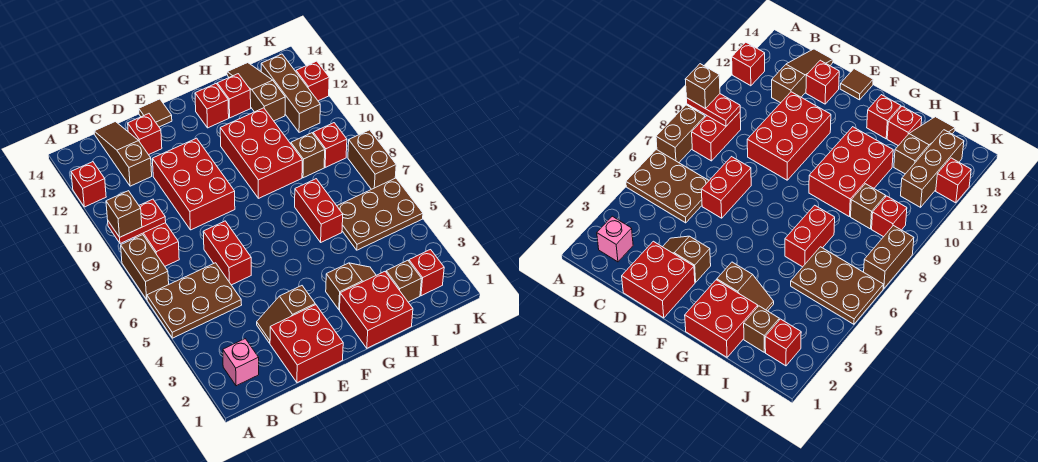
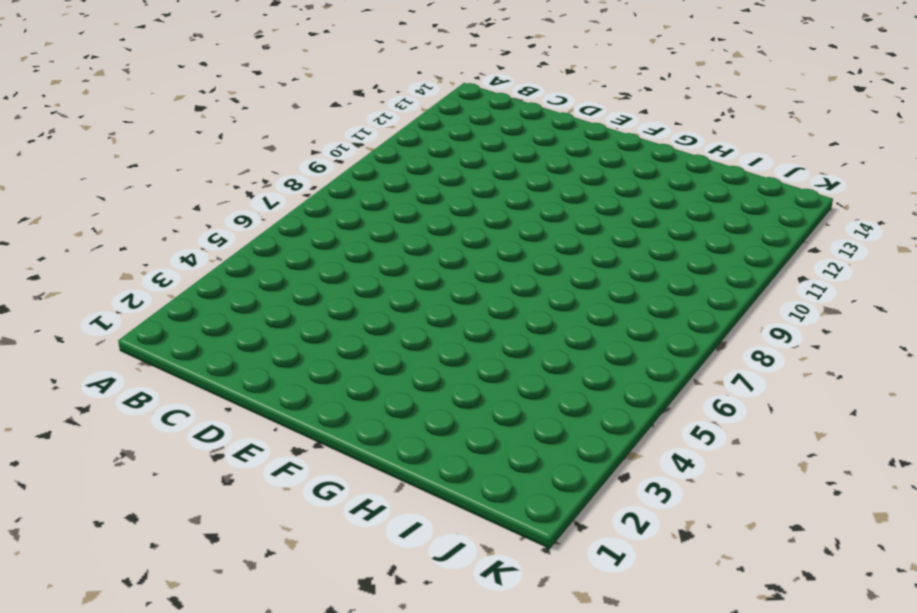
none -> brown plate A5:C6 level 1
none -> brown brick A7:A8 level 1
none -> red brick A12 level 1

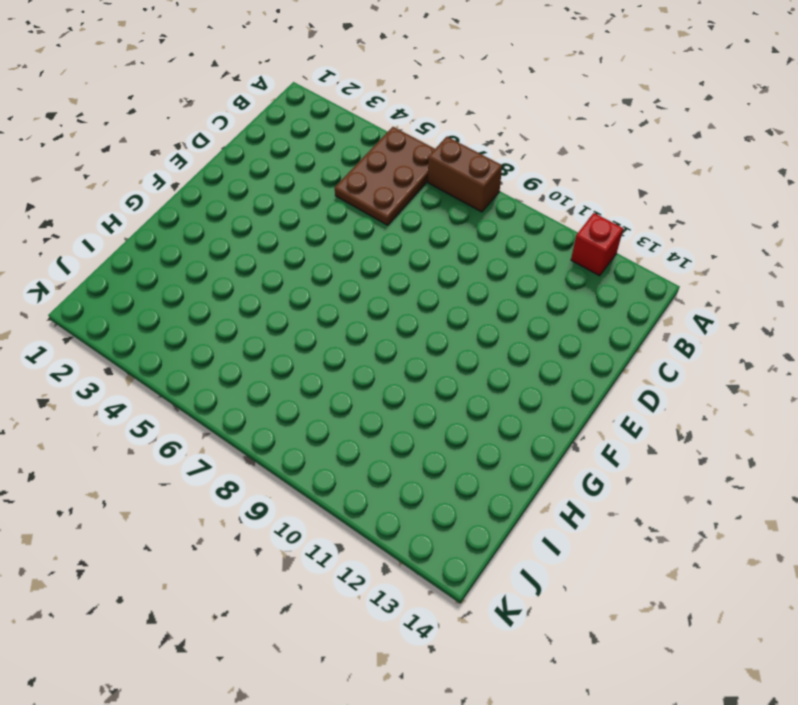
none -> pink brick B2 level 1
none -> red brick B8:B9 level 1
none -> brown slope C12:C14 level 1 top 12

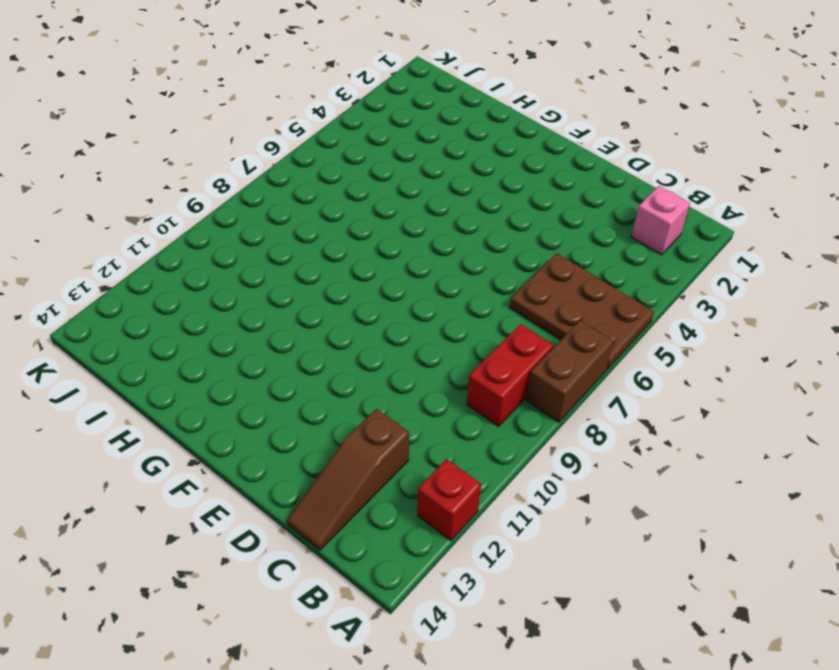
none -> red brick D1:E2 level 1
none -> brown slope D3:E3 level 1 top E
none -> red brick D6:D7 level 1

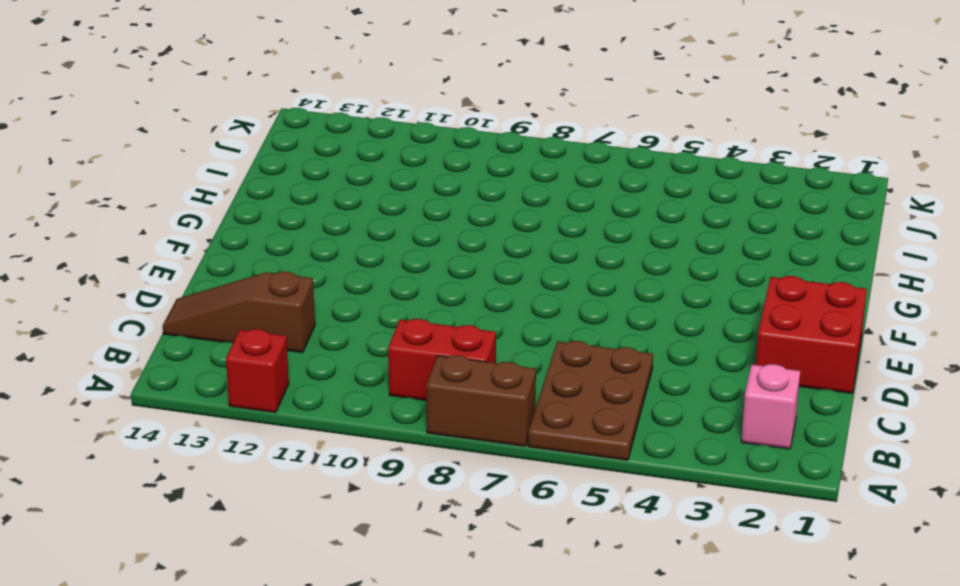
none -> brown slope D3:E3 level 1 top E
none -> red brick D6:D7 level 1
none -> red brick D9:E11 level 1

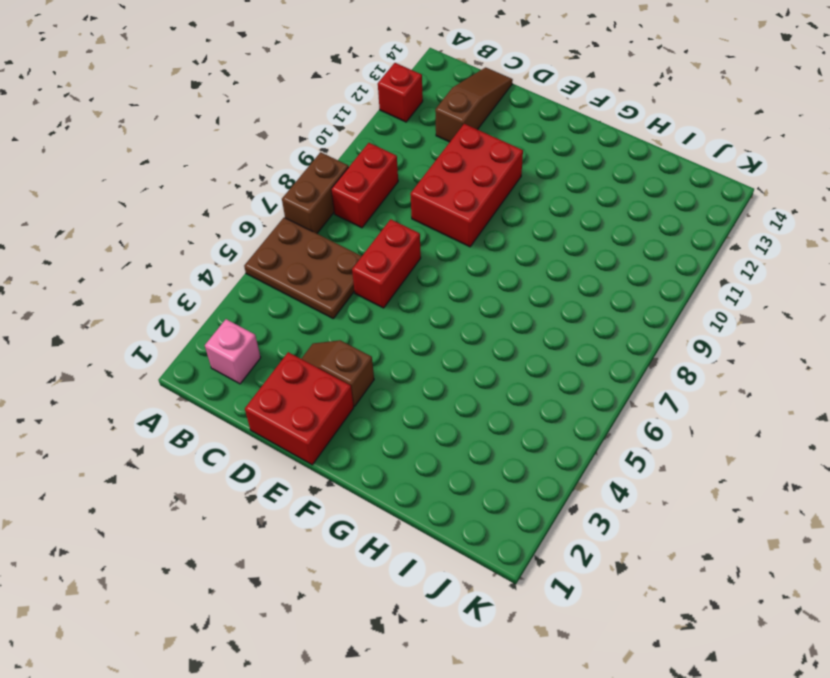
none -> red brick D13 level 1
none -> brown tile E14 level 1
none -> red brick G1:H2 level 1

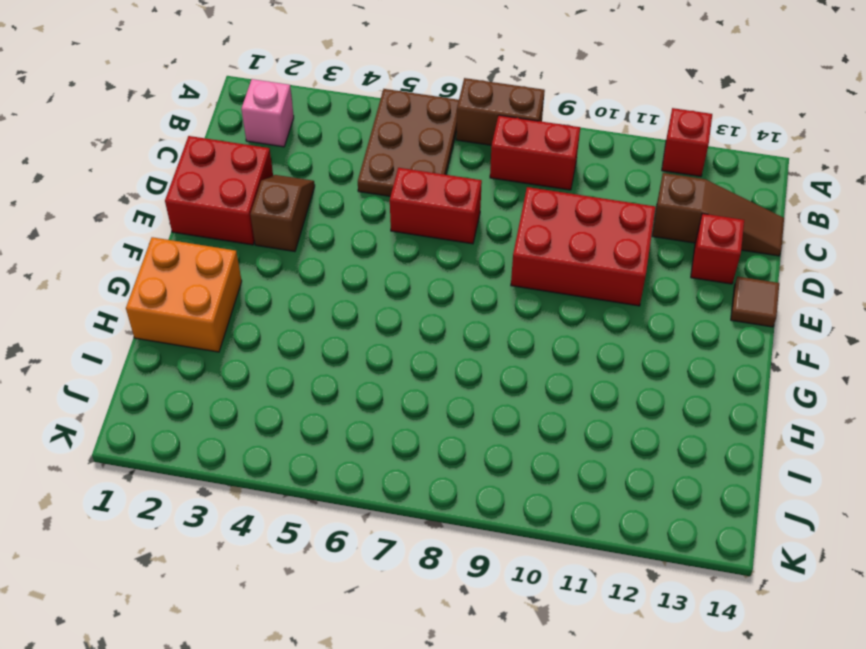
orange brick G1:H2 level 1 -> red brick G1:H2 level 1
none -> brown slope G3:H3 level 1 top G
none -> red brick G9:H11 level 1
none -> red brick G13 level 1

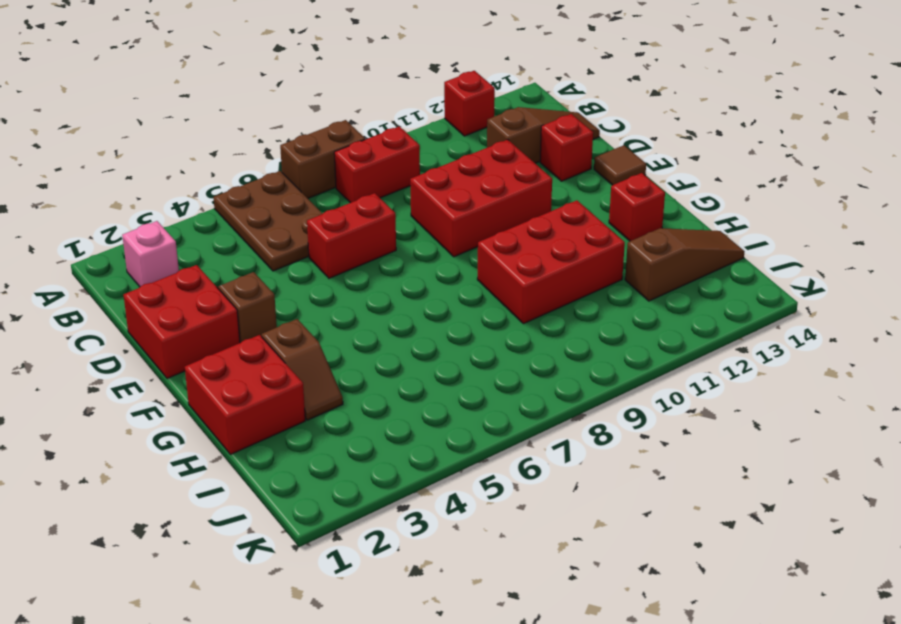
none -> red brick H6:H7 level 1
none -> red brick H13 level 1
none -> brown brick I2 level 1

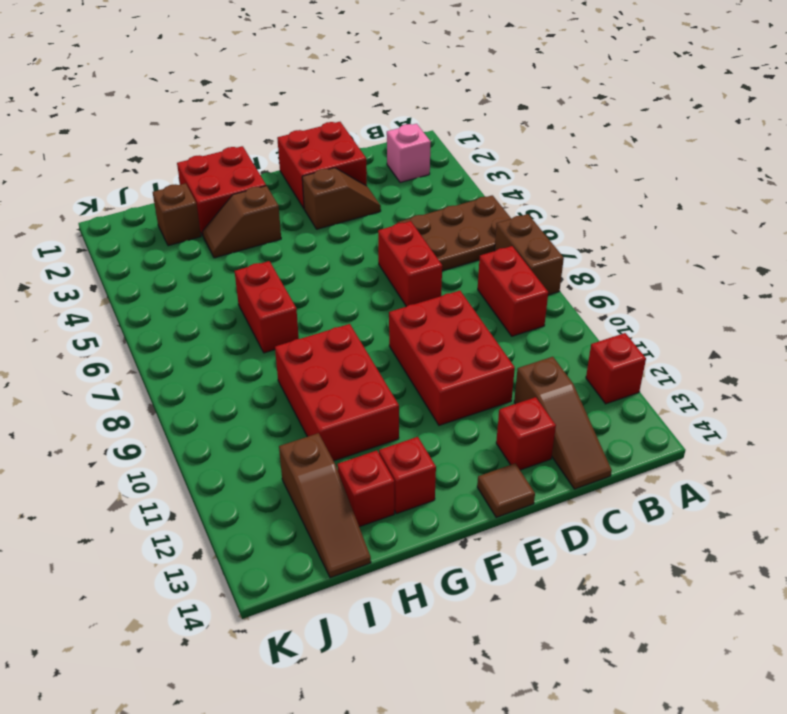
none -> brown plate I5:K6 level 1
none -> brown brick I9 level 1
none -> red brick J2 level 1

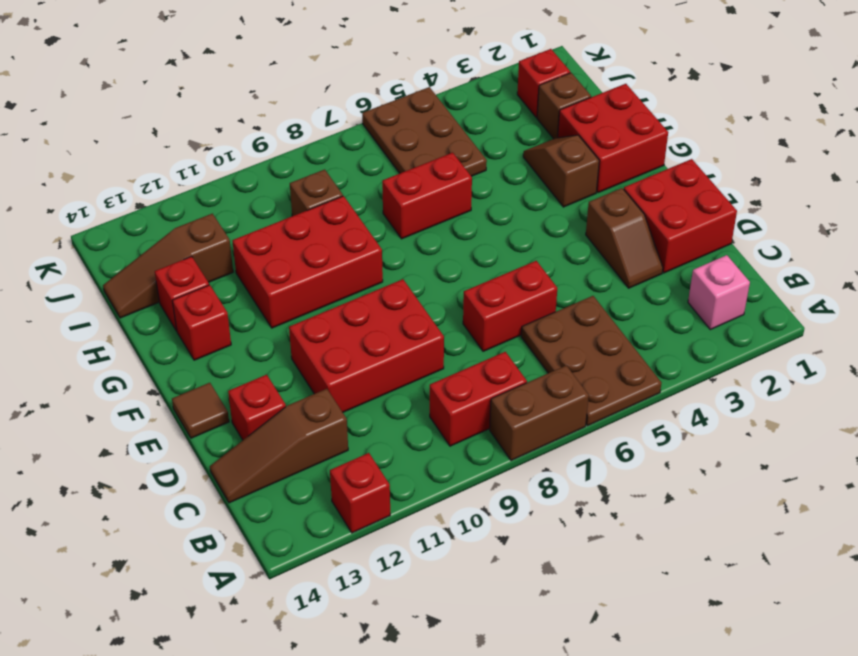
none -> red brick J9 level 1
none -> brown brick J11:J13 level 1
none -> brown brick K7:K8 level 1

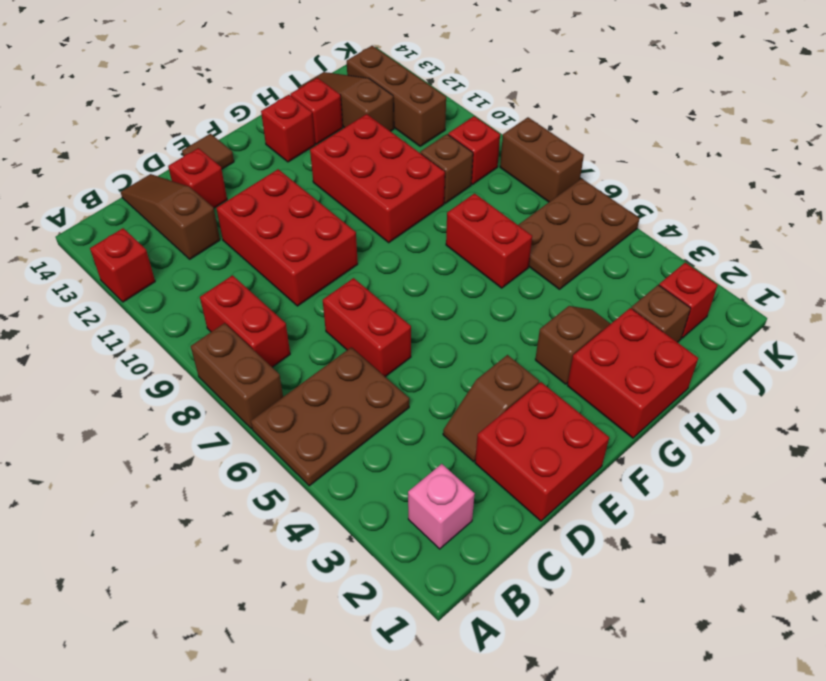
none -> red brick K12 level 1
none -> red plate A9:B9 level 2
none -> brown brick A9 level 3

